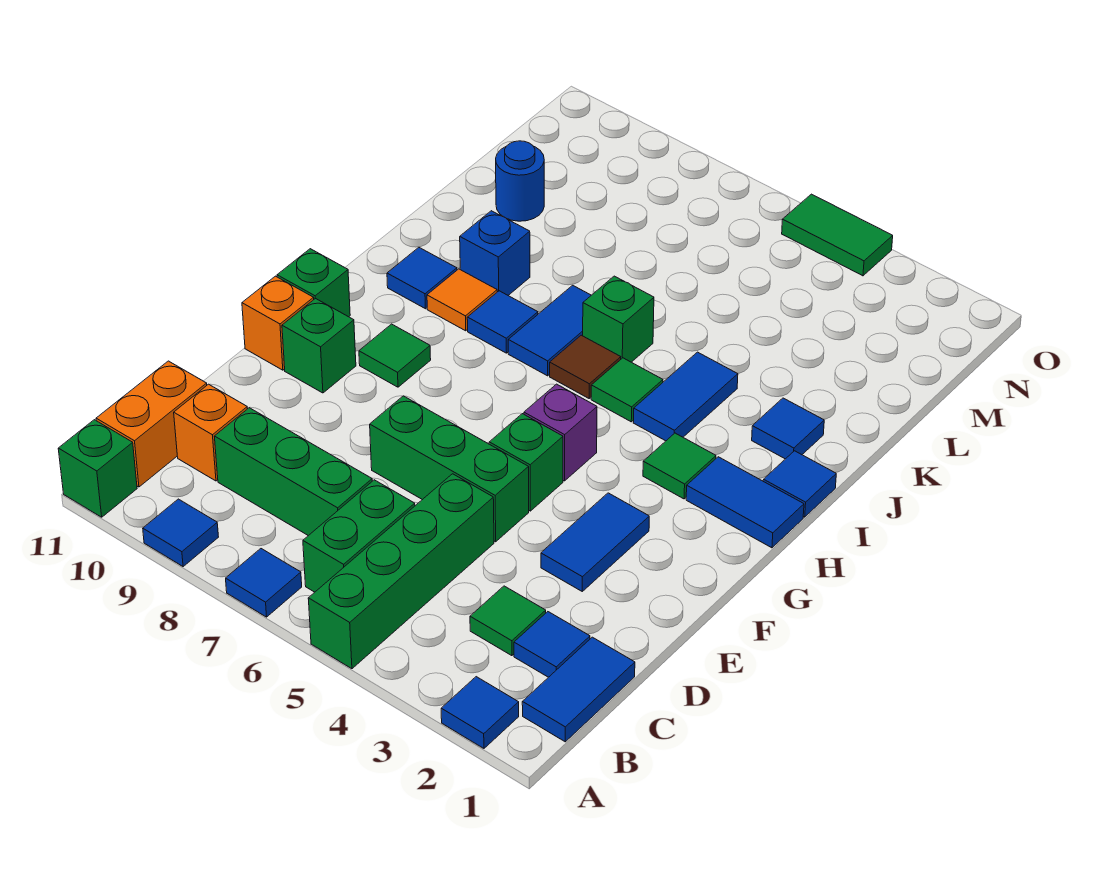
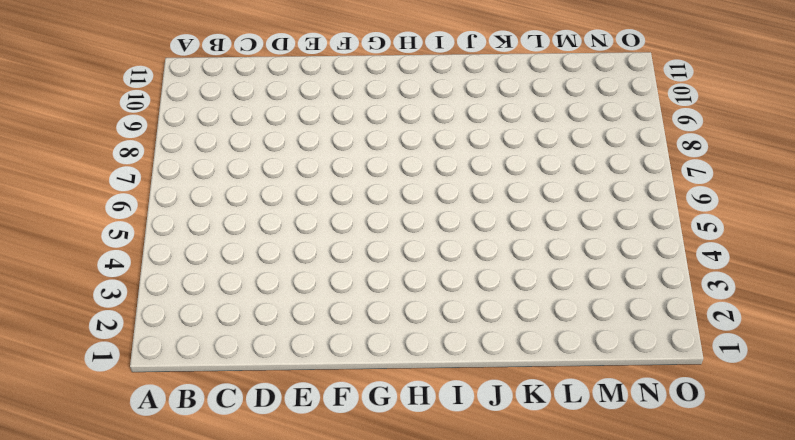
none -> blue tile A2 level 1
none -> green brick A5:D5 level 1
none -> blue tile A7 level 1
none -> blue tile A9 level 1

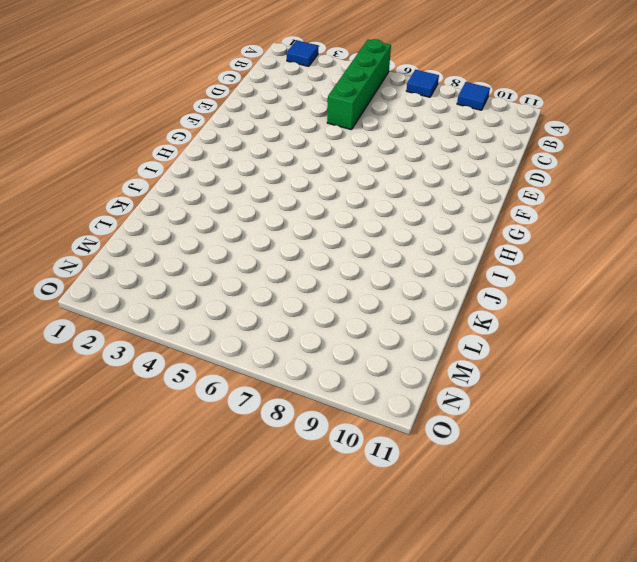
none -> green brick A11 level 1
none -> blue tile B1:C1 level 1
none -> green brick B6:C6 level 1
none -> orange brick B11:C11 level 1

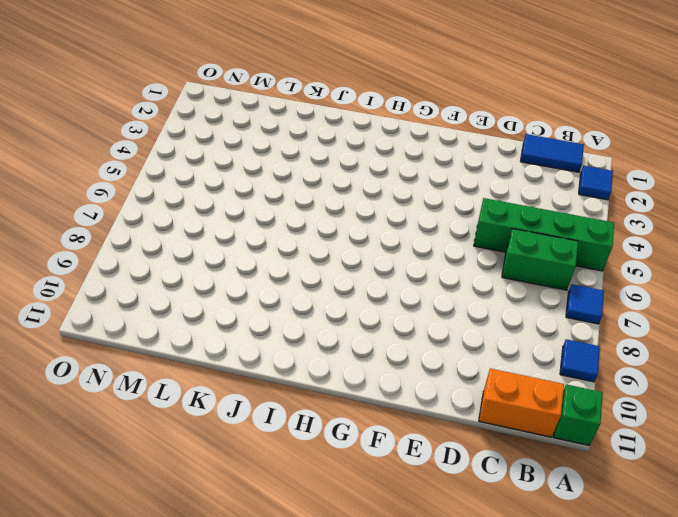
none -> blue tile C2 level 1
none -> green tile C3 level 1
none -> green brick C7:C9 level 1
none -> orange brick C10 level 1

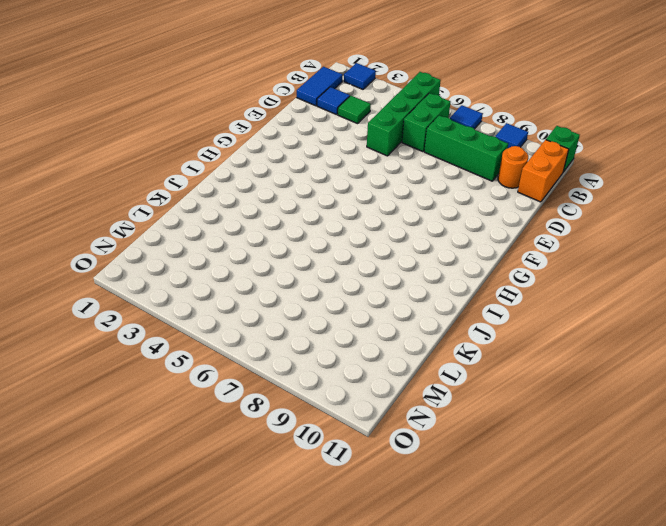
orange round brick C10 level 1 -> orange brick C10 level 1
none -> blue tile E3:F3 level 1
none -> green brick E5:E7 level 1
none -> green brick F5 level 1
none -> green brick F10 level 1

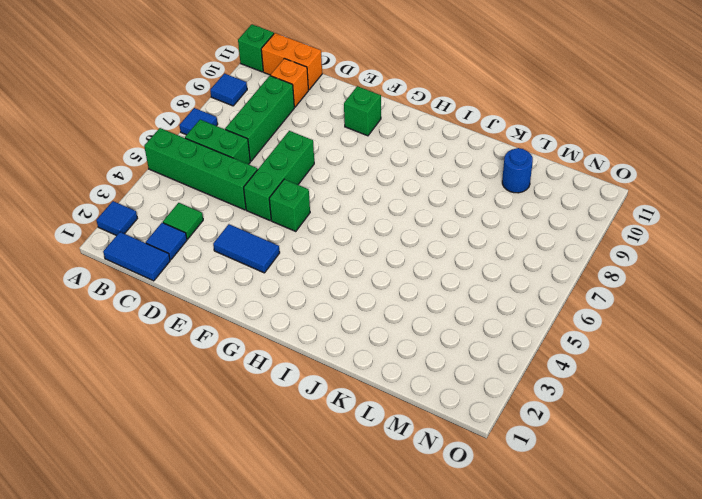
none -> orange brick F11 level 1
none -> purple brick G5 level 1
none -> green tile G9 level 1
none -> green brick G11 level 1

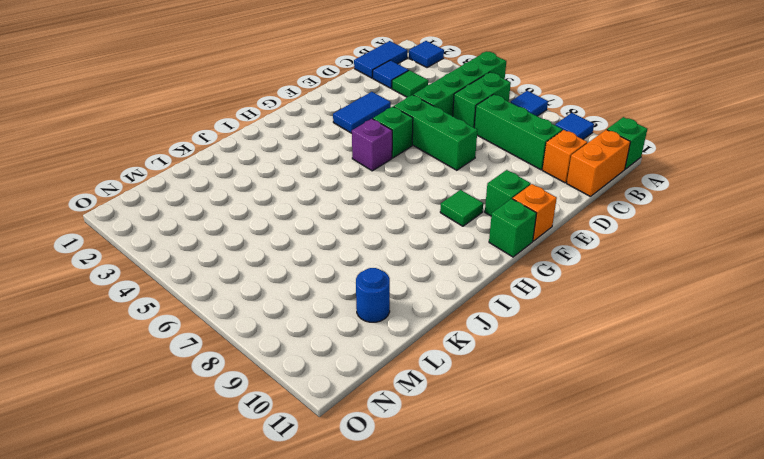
none -> blue tile H1:H2 level 1
none -> green tile H3 level 1
none -> blue tile I1 level 1
none -> blue tile I4:J4 level 1

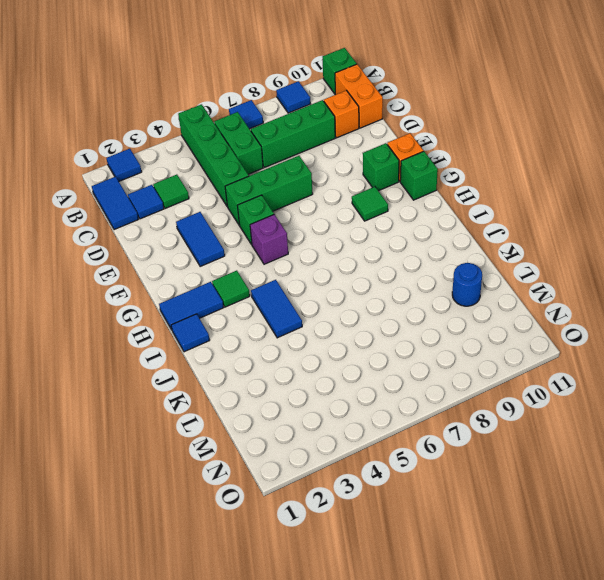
none -> green tile I5 level 1
none -> brown tile I6 level 1
none -> blue tile I7:J7 level 1
none -> blue tile I8 level 1

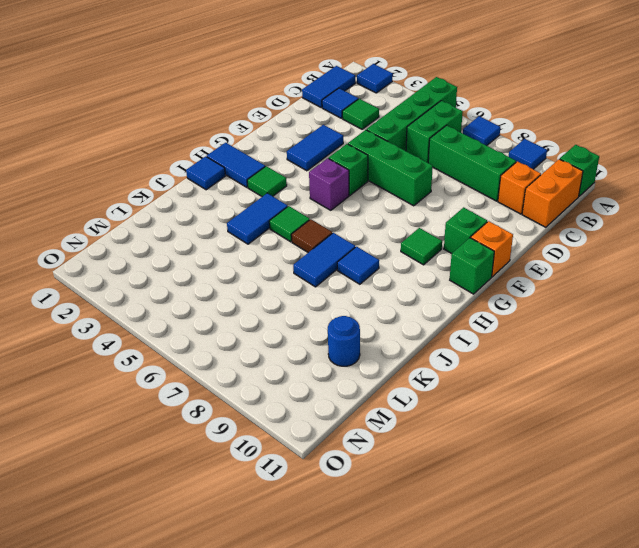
none -> orange tile I9 level 1
none -> blue tile I10 level 1
none -> blue tile J2 level 1
none -> green brick J6 level 1

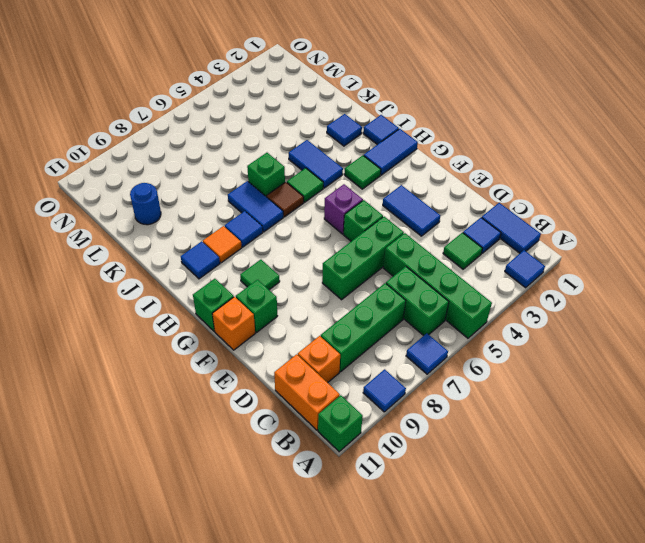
none -> blue brick J9 level 1
none -> green tile O4:O5 level 1

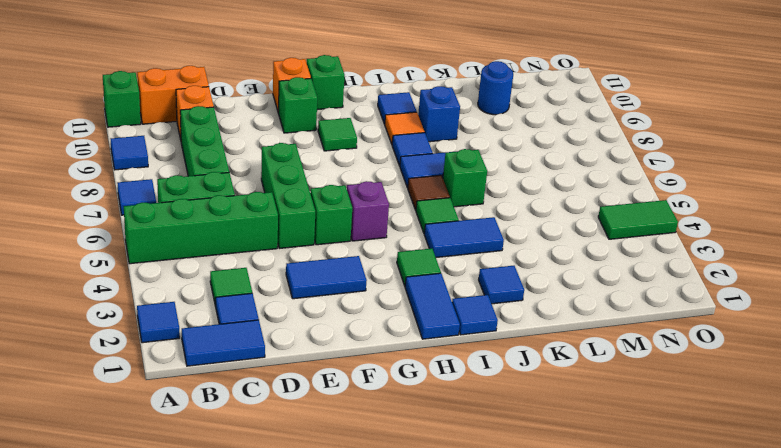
green tile N4:O4 level 1 -> green tile O4:O5 level 1

